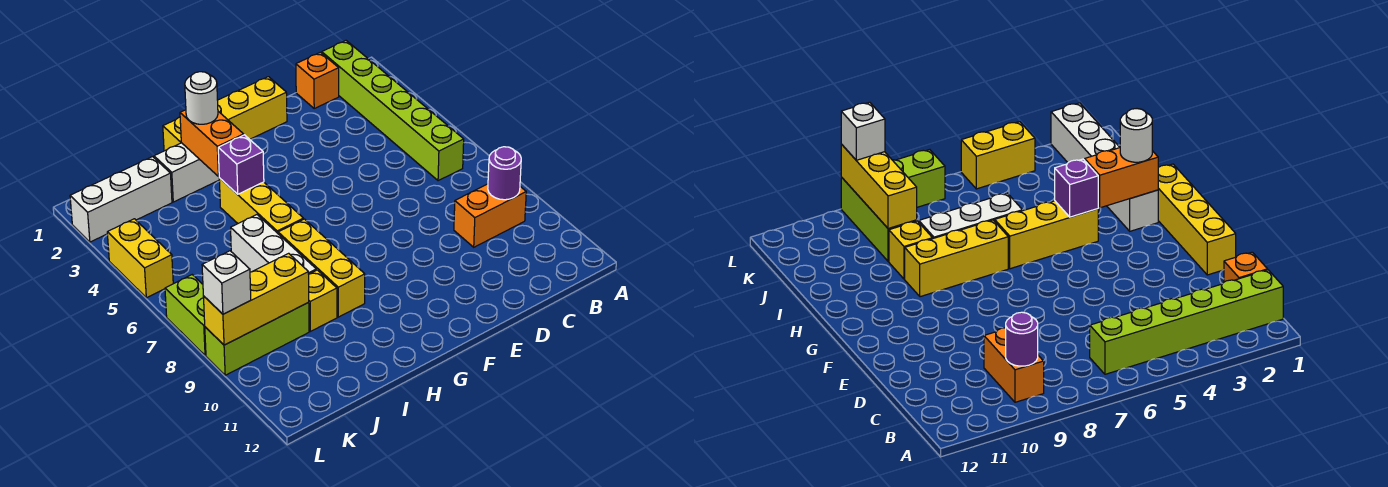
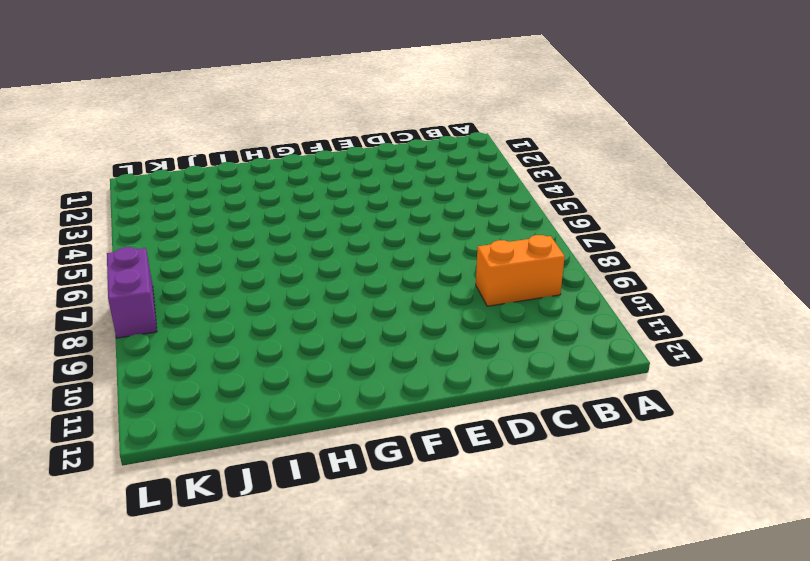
purple brick L7:L8 level 1 -> lime brick L7:L8 level 1
none -> lime brick B1:B6 level 1
none -> orange brick C1 level 1
none -> yellow brick E1:H1 level 1

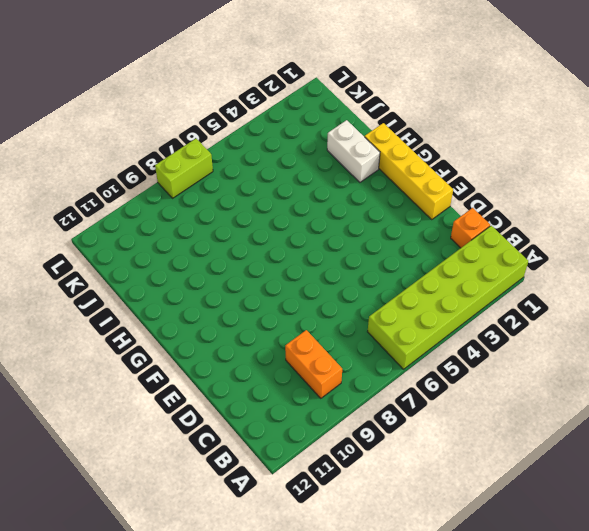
lime brick A1:B6 level 1 -> lime brick B1:B6 level 1
none -> yellow brick H4:H6 level 1
none -> yellow brick H7:H9 level 1
none -> white brick I6:I8 level 1

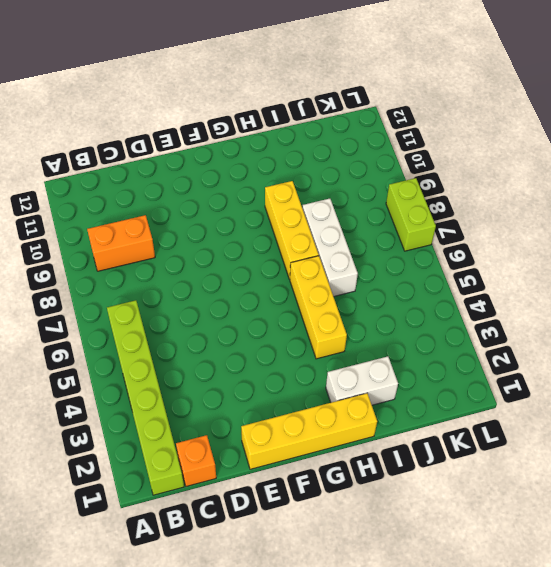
none -> yellow brick I9 level 1
none -> white brick J2:L2 level 1
none -> lime brick J9:L9 level 1

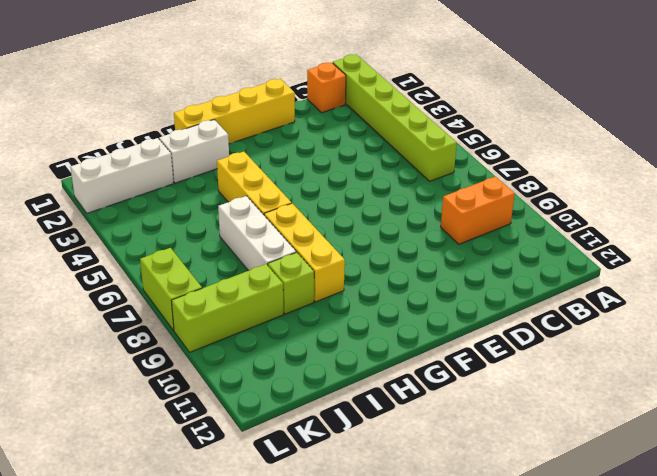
lime brick I9 level 1 -> yellow brick I9 level 1
none -> yellow brick L4:L5 level 1
none -> purple round brick B9 level 2
none -> orange brick H2:H3 level 2

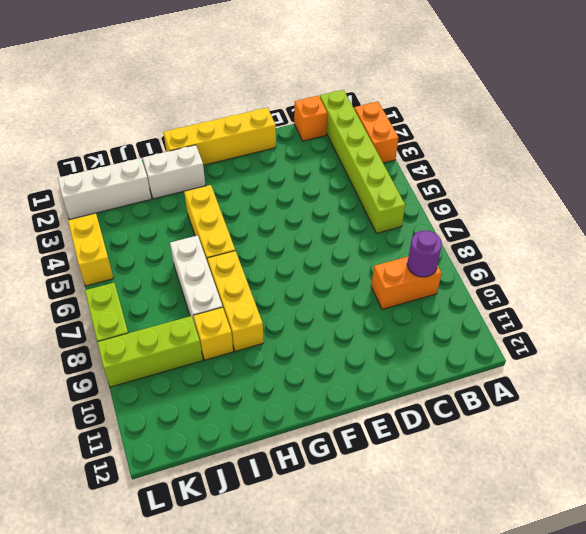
orange brick A2:A3 level 1 -> orange brick H2:H3 level 2
none -> purple brick H4 level 2
none -> yellow brick J9:L9 level 2
none -> white round brick H2 level 3

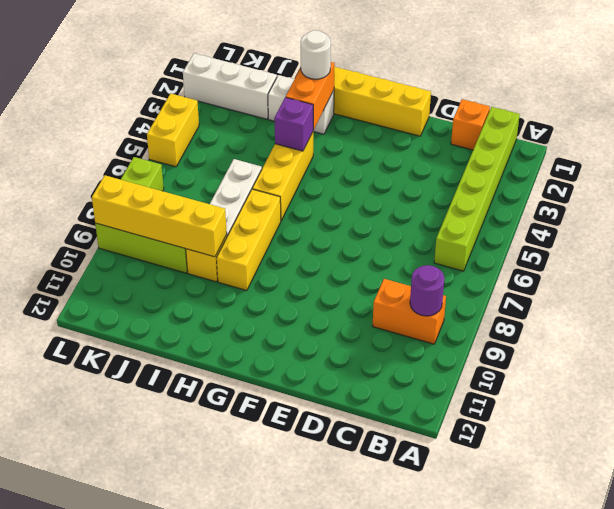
yellow brick I9:L9 level 2 -> yellow brick J9:L9 level 2
none -> white brick L9 level 3

